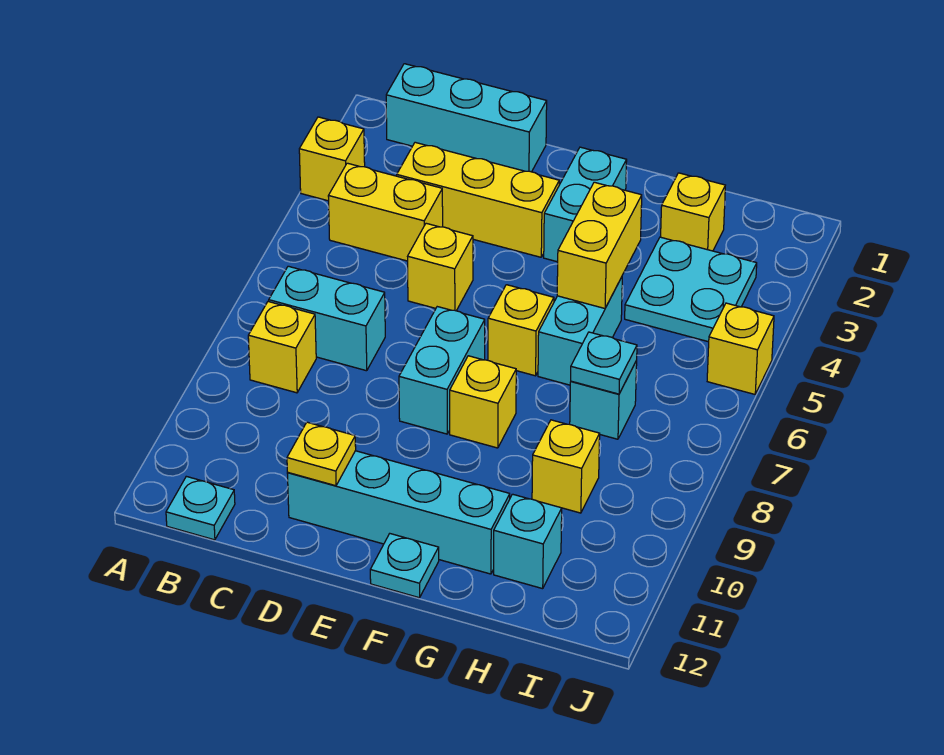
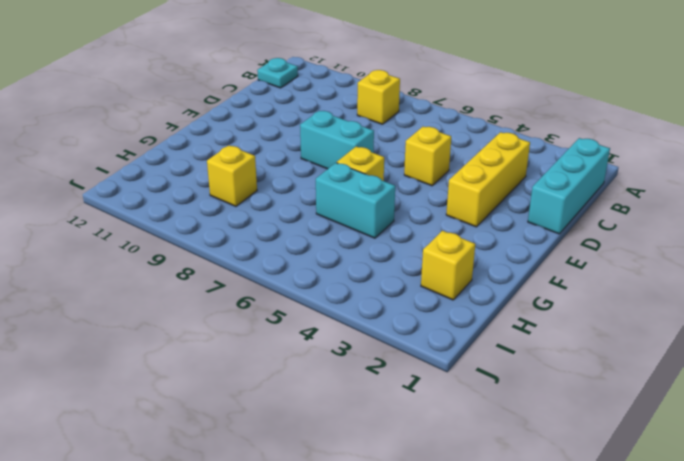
none -> yellow brick A3 level 1
none -> yellow brick B4:C4 level 1
none -> cyan brick B7:C7 level 1

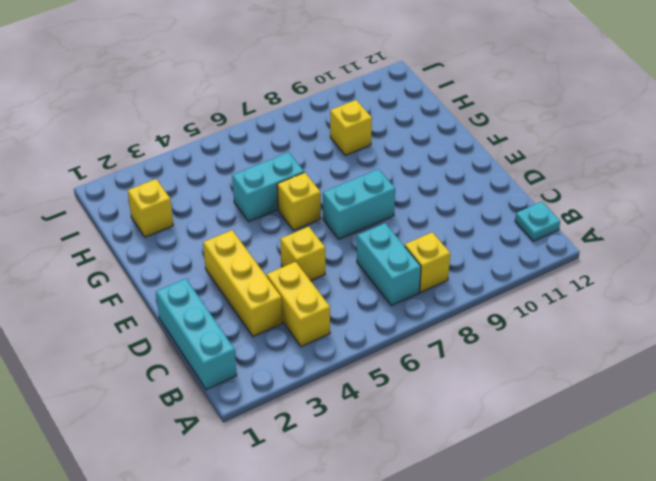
none -> yellow brick A3 level 1
none -> cyan brick D11:G11 level 1
none -> cyan brick F2:F3 level 1

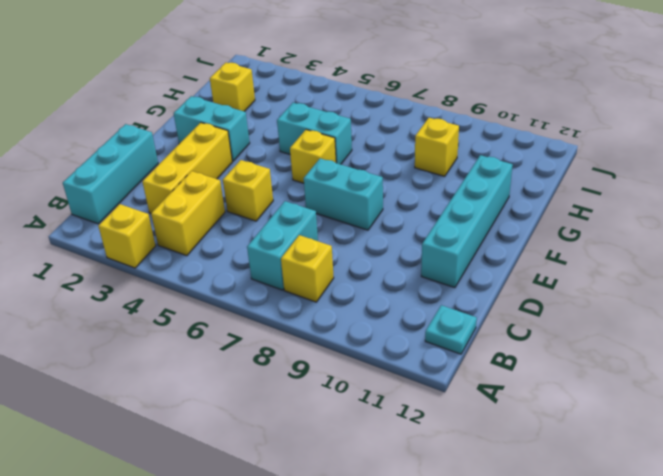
none -> yellow brick F8 level 1
none -> cyan plate F12 level 1
none -> cyan plate H3:I4 level 1

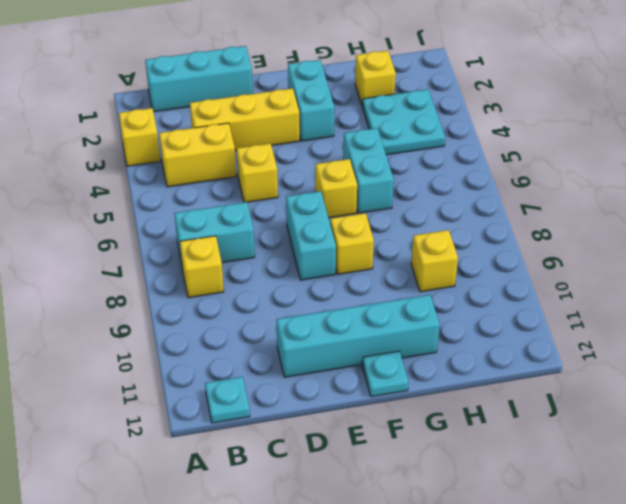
none -> cyan brick H7 level 1
none -> cyan brick H11 level 1
none -> yellow brick J5 level 1

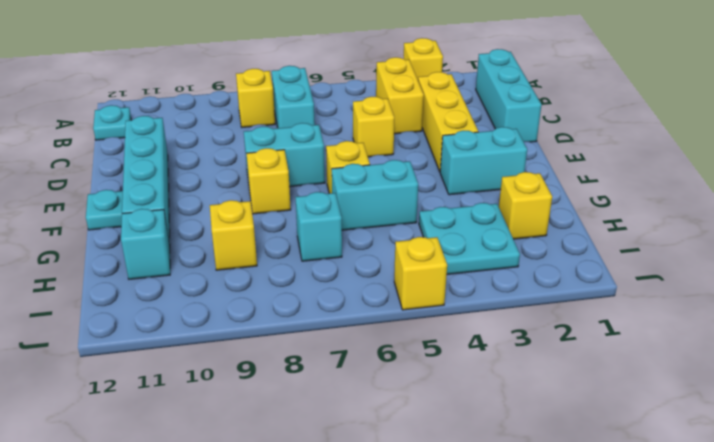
none -> yellow plate D11 level 2
none -> yellow brick G4:G5 level 2
none -> cyan plate H7 level 2

